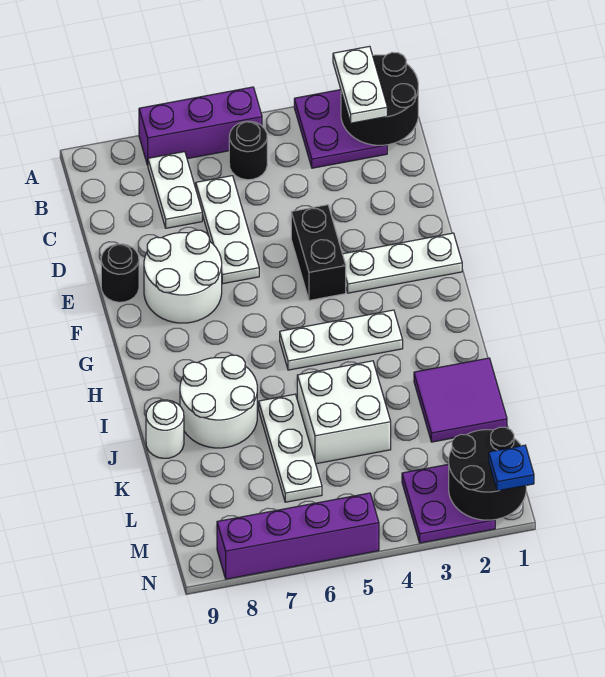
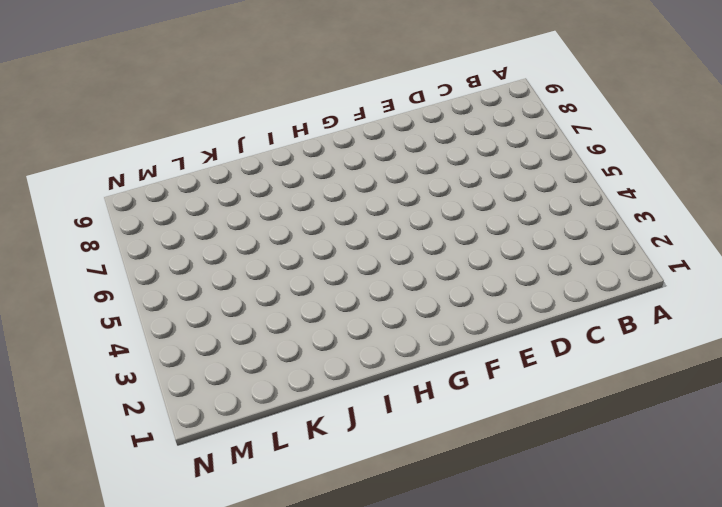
none -> purple plate A2:B3 level 1
none -> purple brick A5:A7 level 1
none -> black round brick B5 level 1

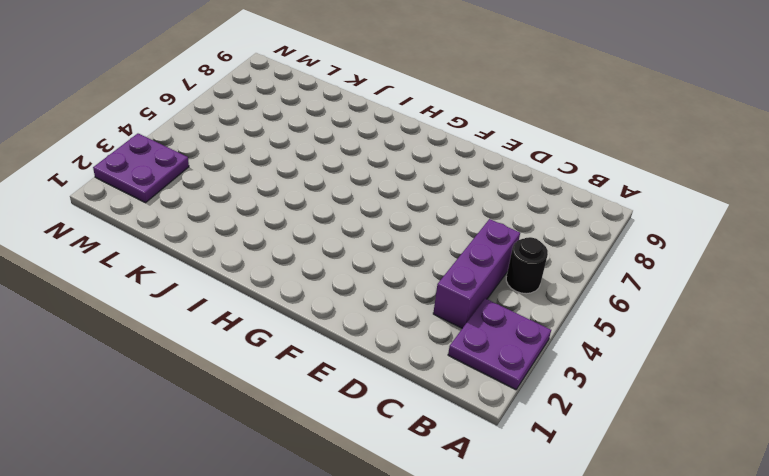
purple brick C3:C5 level 1 -> purple brick A5:A7 level 1
none -> white plate B7:C7 level 1
none -> white plate C6:E6 level 1
none -> black brick E4:F4 level 1

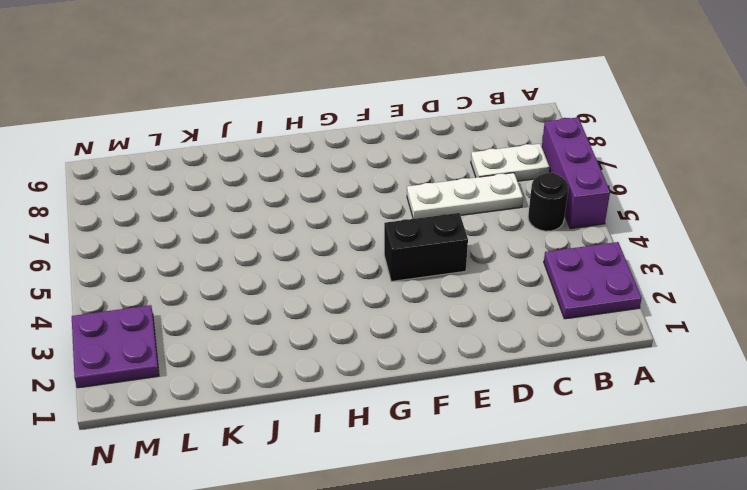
none -> white round brick E7:F8 level 1
none -> black round brick E9 level 1
none -> white plate F1:F3 level 1

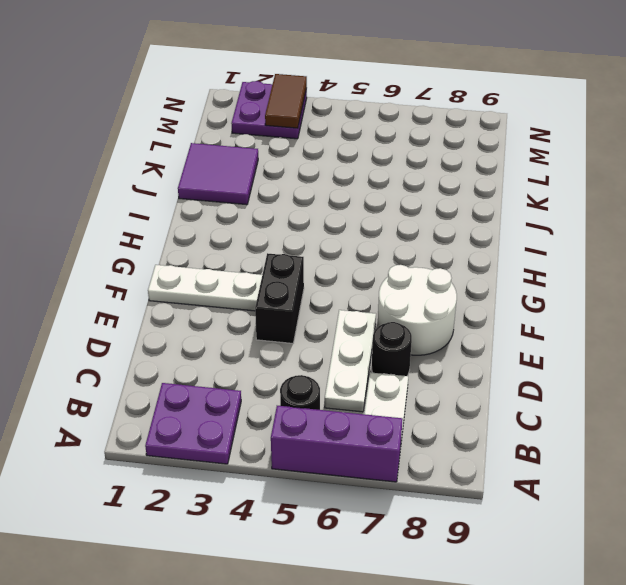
black round brick D7 level 1 -> black round brick E9 level 1
brown tile M3:N3 level 2 -> none
none -> white plate H3:H5 level 1
none -> white round brick I7:J8 level 1
none -> white brick J4:K5 level 1

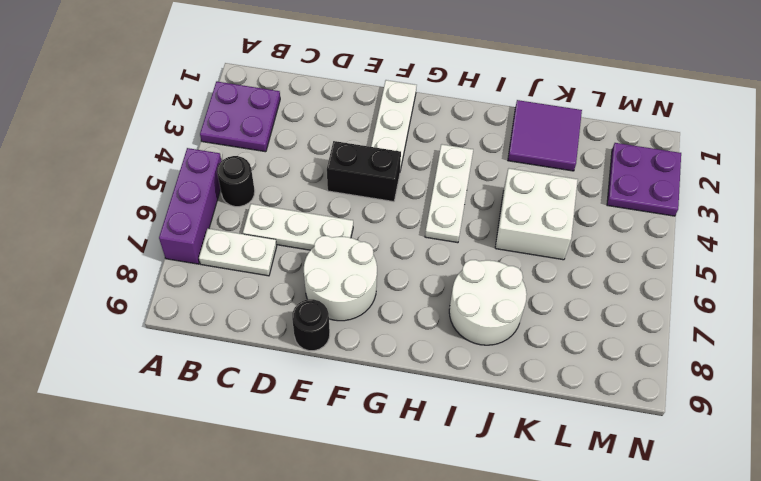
none -> white plate J6:L6 level 1
none -> white round brick J9 level 1
none -> purple brick N5:N8 level 1

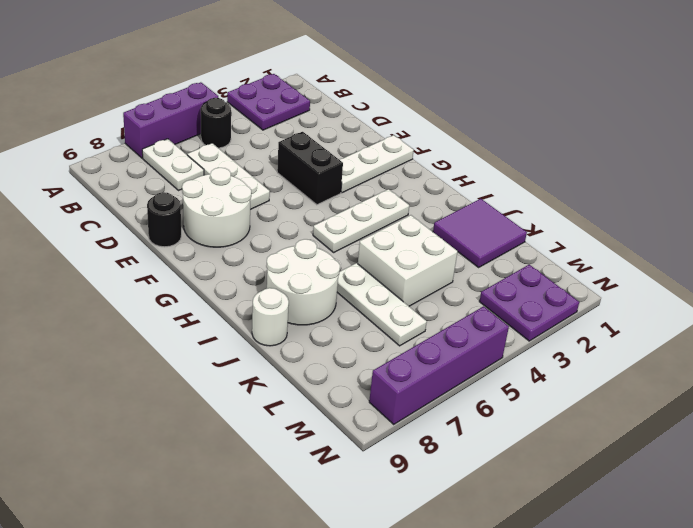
none -> black round brick A1:B2 level 2
none -> black round brick M1:N2 level 2
none -> white plate A2:B2 level 3

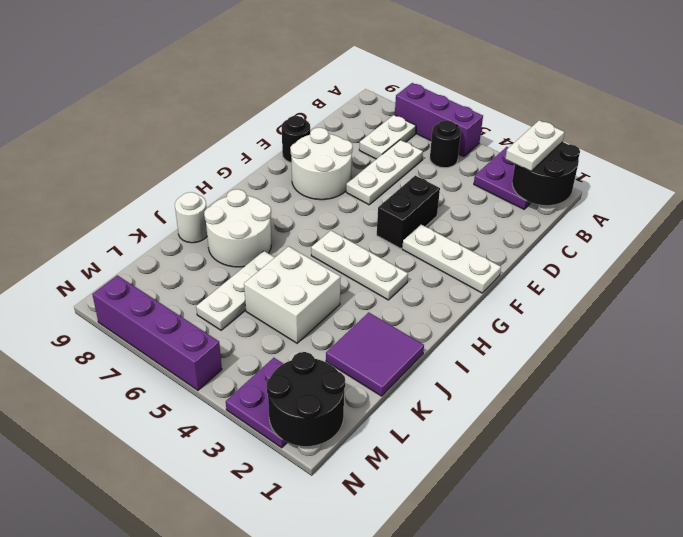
none -> blue plate N1 level 3

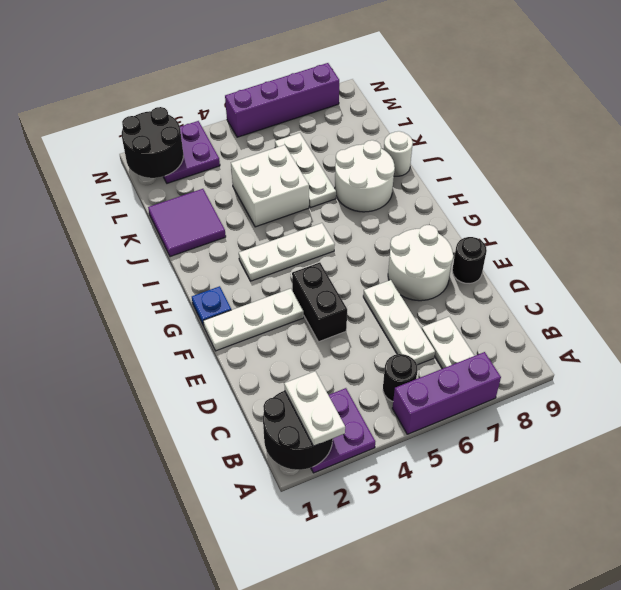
blue plate G1 level 1 -> blue plate N1 level 3

